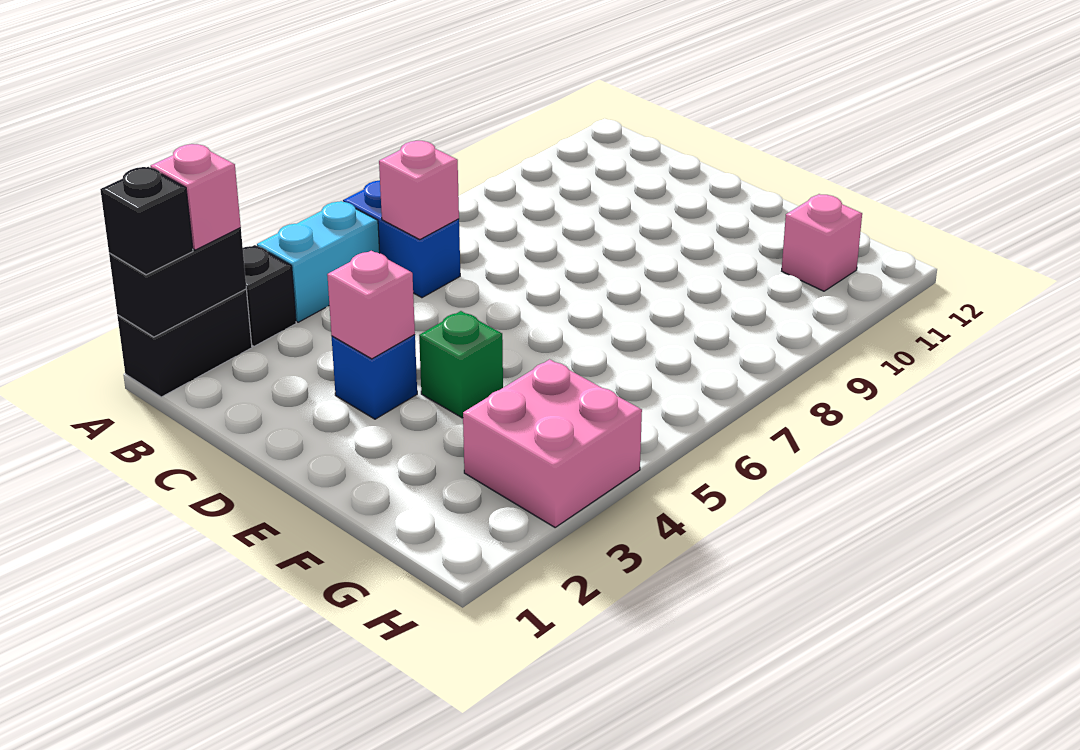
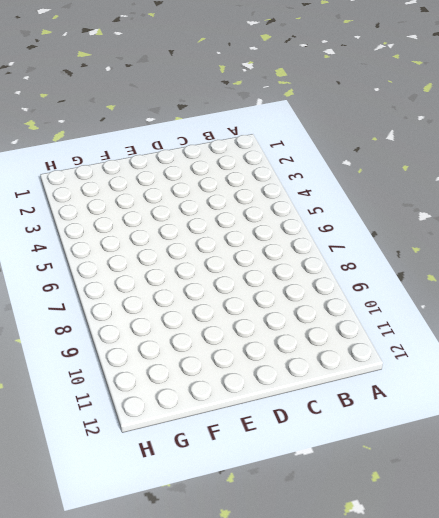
none -> black brick A1:A2 level 1
none -> black brick A3 level 1
none -> cyan brick A4:A5 level 1

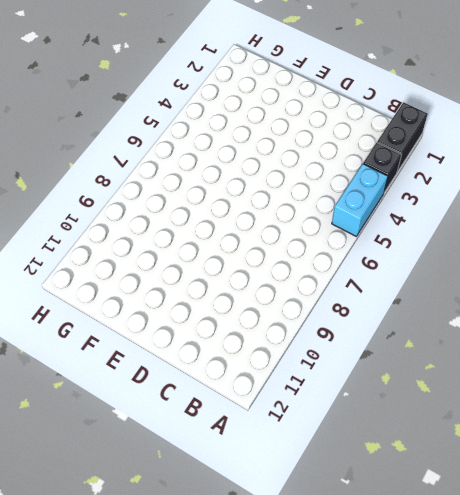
none -> blue brick A6:B6 level 1
none -> blue brick D3 level 1
none -> green brick E4 level 1

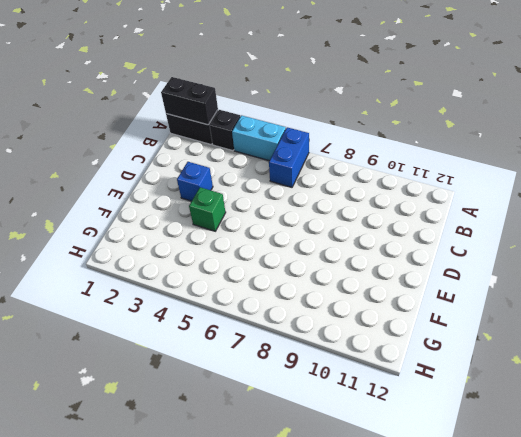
none -> pink brick G3:H4 level 1
none -> pink brick G11 level 1
none -> pink brick B6 level 2

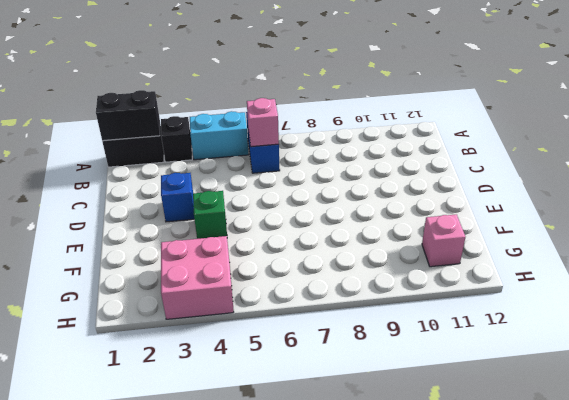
none -> pink brick D3 level 2
none -> black brick A1 level 3
none -> pink brick A2 level 3

